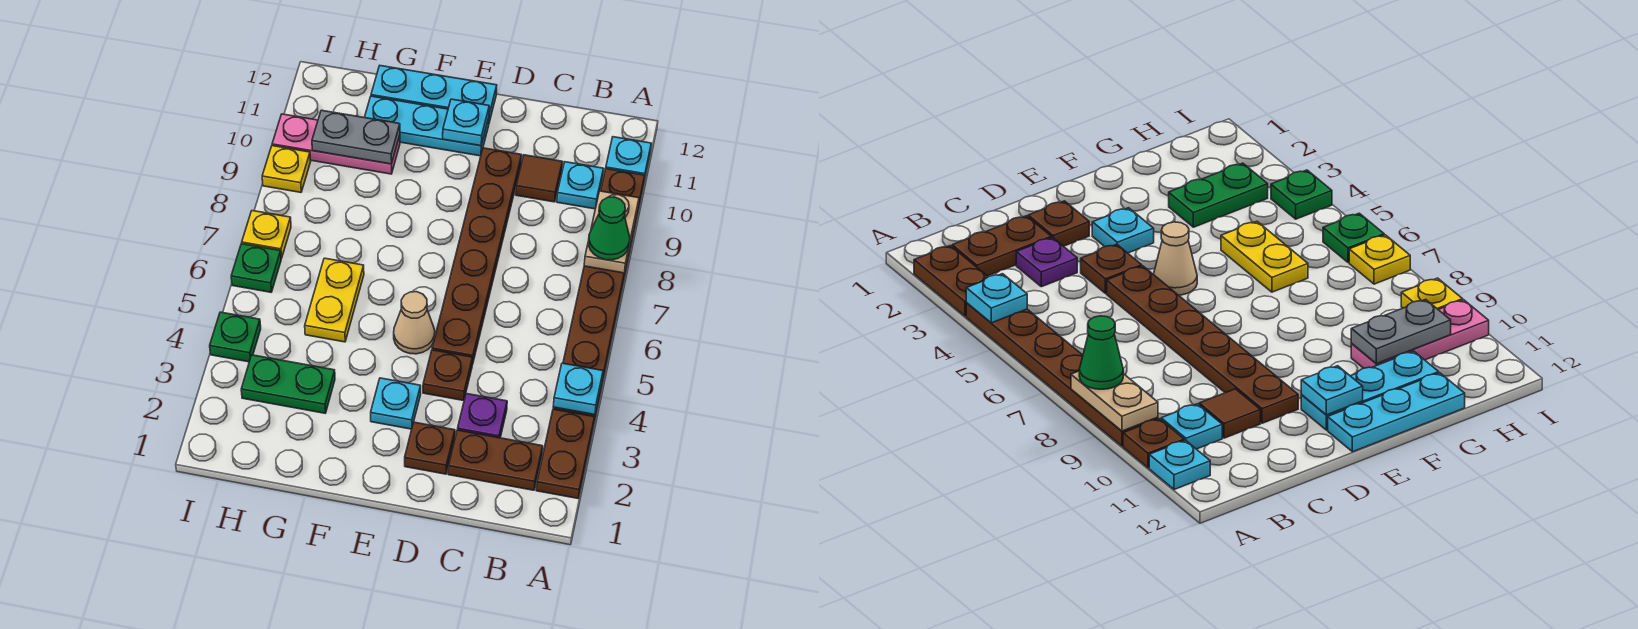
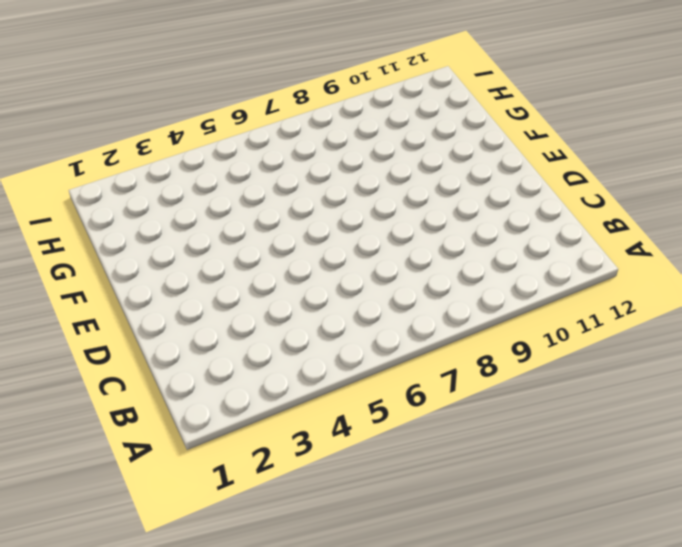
none -> brown plate A2:A3 level 1
none -> brown plate A4:A9 level 1
none -> brown plate A10 level 1

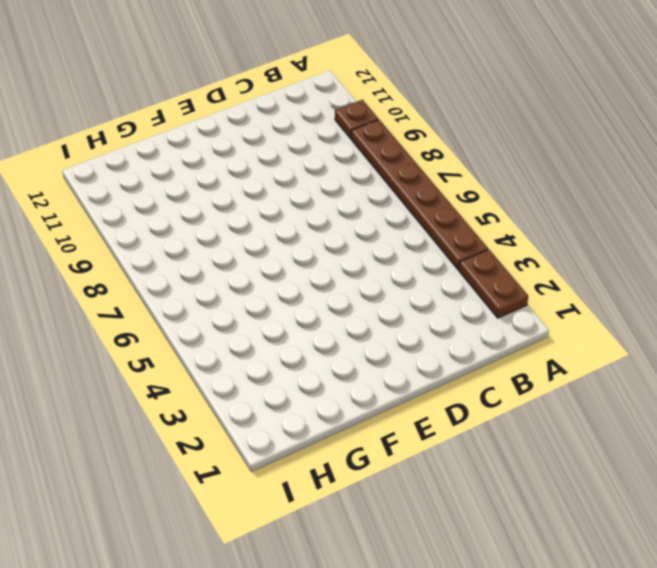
none -> cyan plate A11 level 1
none -> brown plate B2:C2 level 1
none -> cyan plate B10 level 1

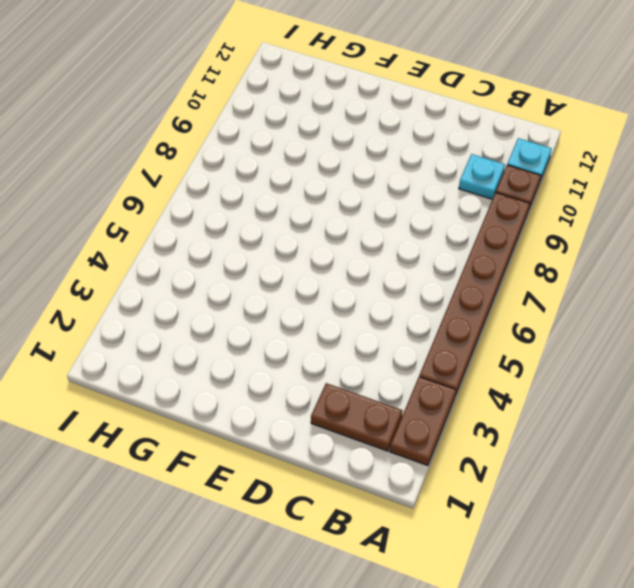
none -> purple plate C3 level 1
none -> brown tile C10 level 1
none -> brown plate D2 level 1

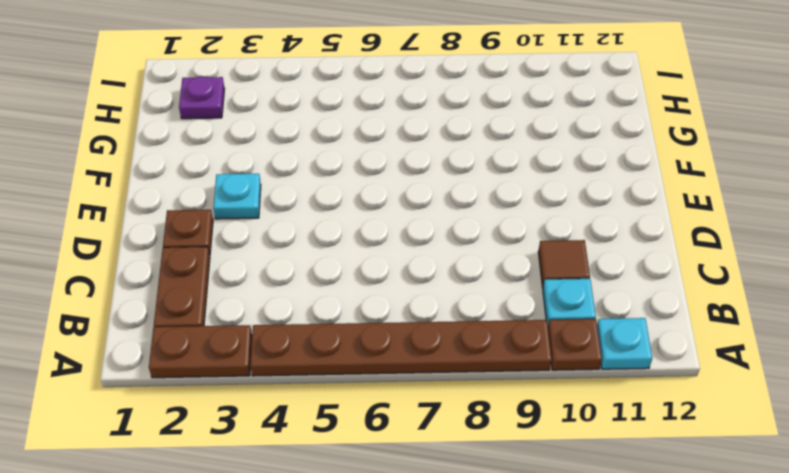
purple plate H2 level 1 -> purple plate C3 level 1
none -> brown plate D4 level 1
none -> brown plate D5:D10 level 1
none -> tan cone E5 level 1

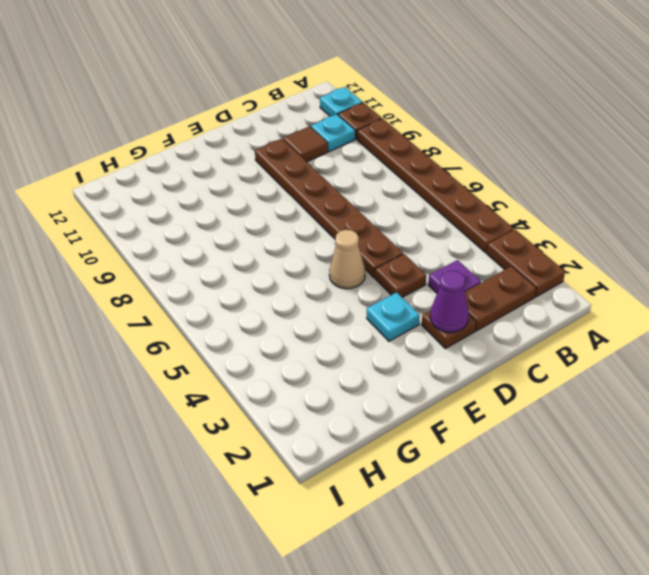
purple cone D2 level 2 -> none
none -> cyan plate E11:G11 level 1
none -> cyan plate E12:G12 level 1
none -> green plate G3:H3 level 1

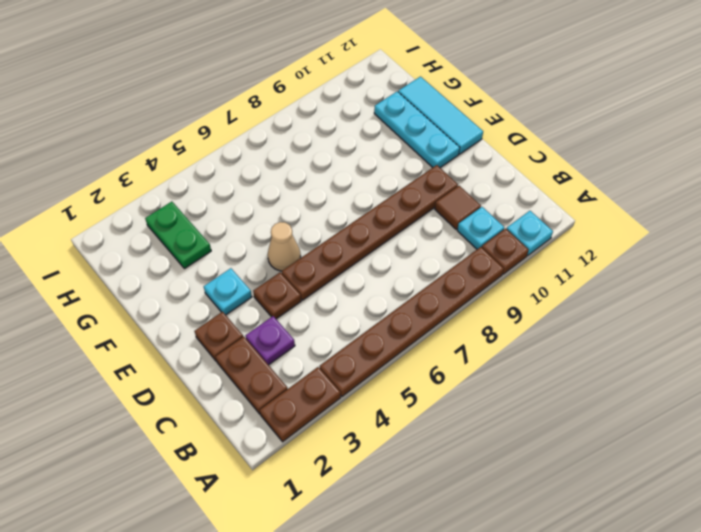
cyan tile E12:G12 level 1 -> cyan plate E12:G12 level 1
none -> yellow plate G5:G6 level 1
none -> pink plate G10:I10 level 1
none -> green plate I4 level 1

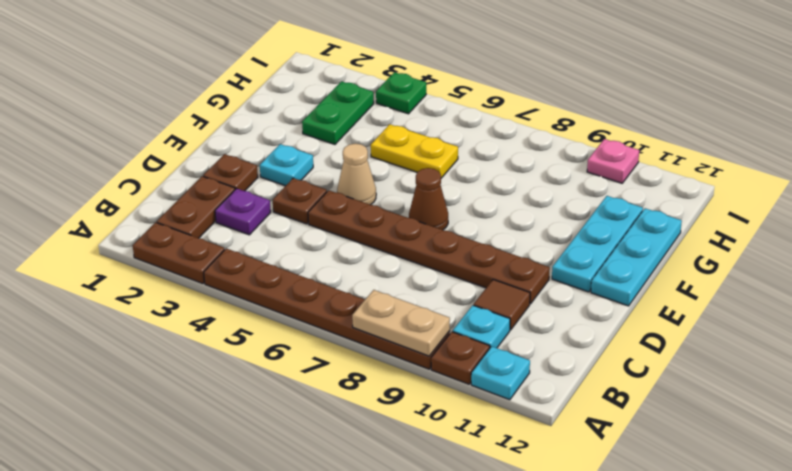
brown cone E7 level 1 -> none
pink plate I10 level 1 -> pink plate G10:I10 level 1
none -> green plate I6 level 1
none -> yellow plate I7 level 1
none -> yellow plate I9 level 1

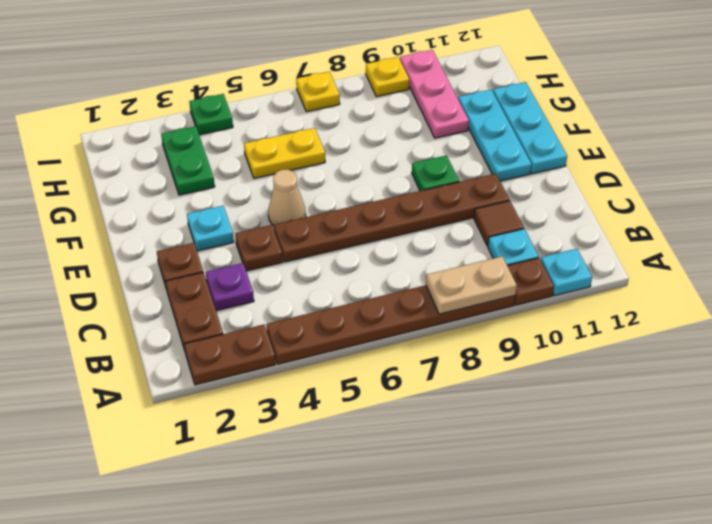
green plate E9 level 1 -> green plate I6 level 1
none -> cyan plate A4 level 2
none -> cyan plate E11 level 2
none -> grey plate G10:H10 level 2

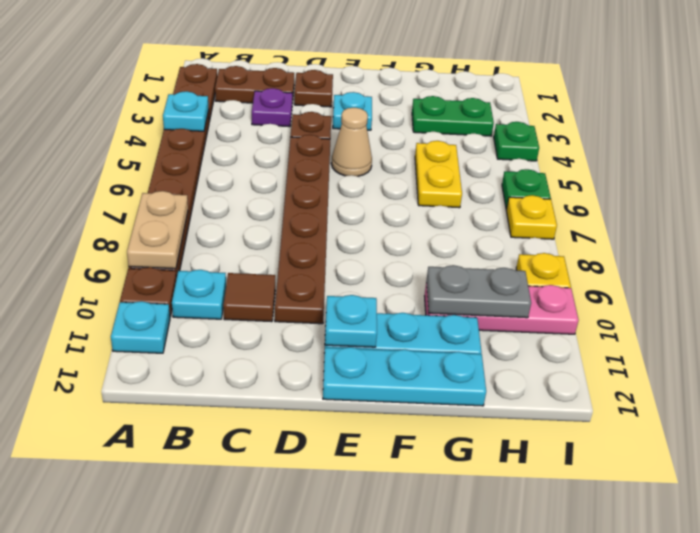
none -> green cone A8 level 3

